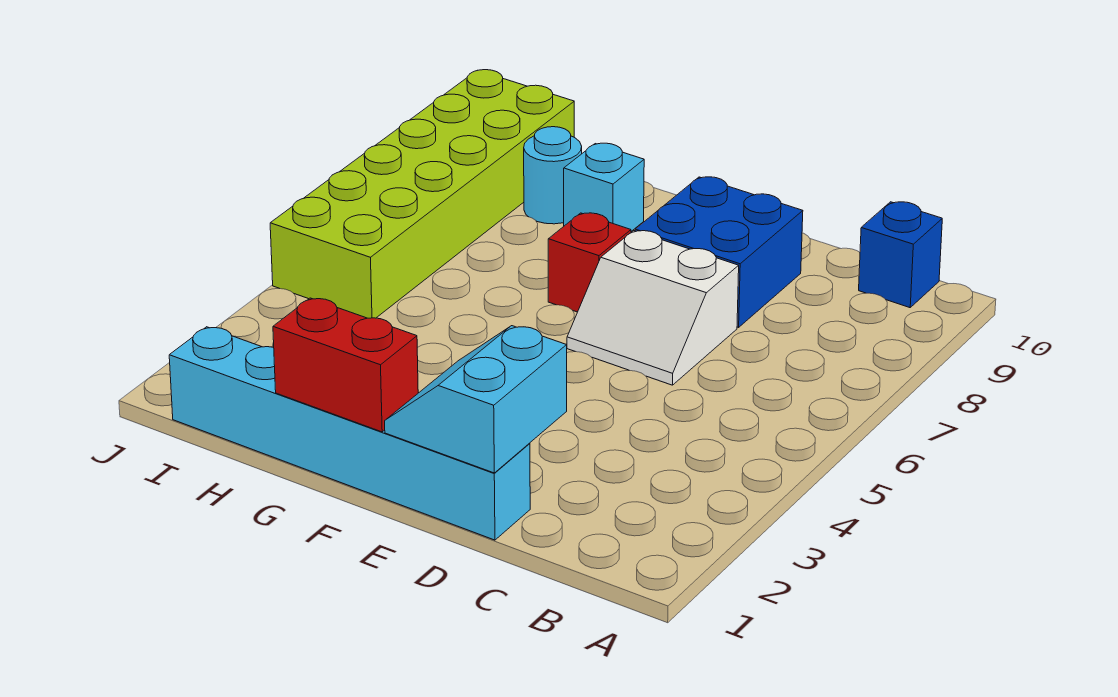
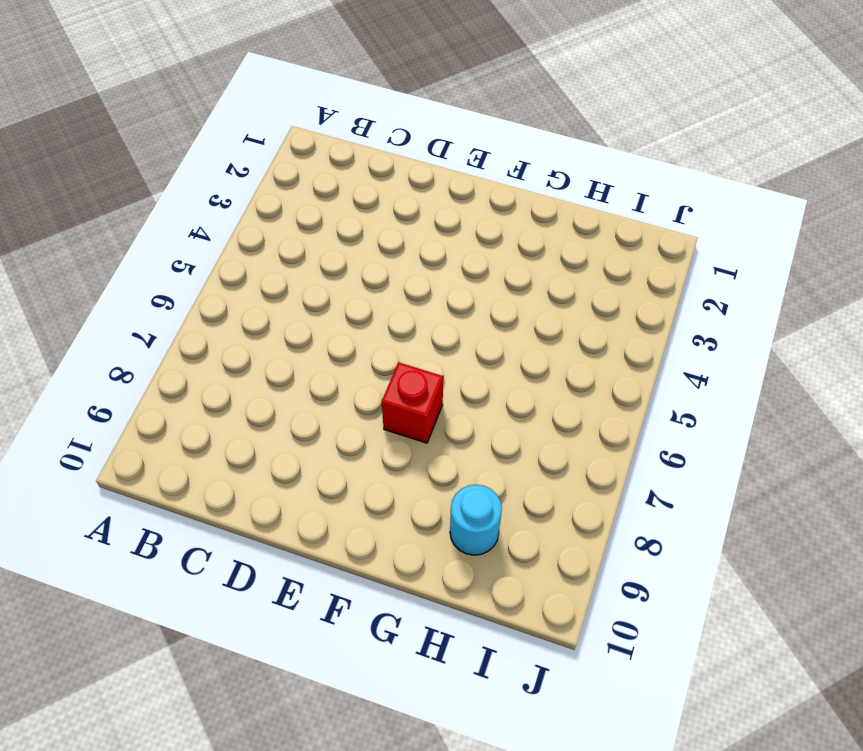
none -> blue brick B10 level 1
none -> cyan brick D1:I1 level 1

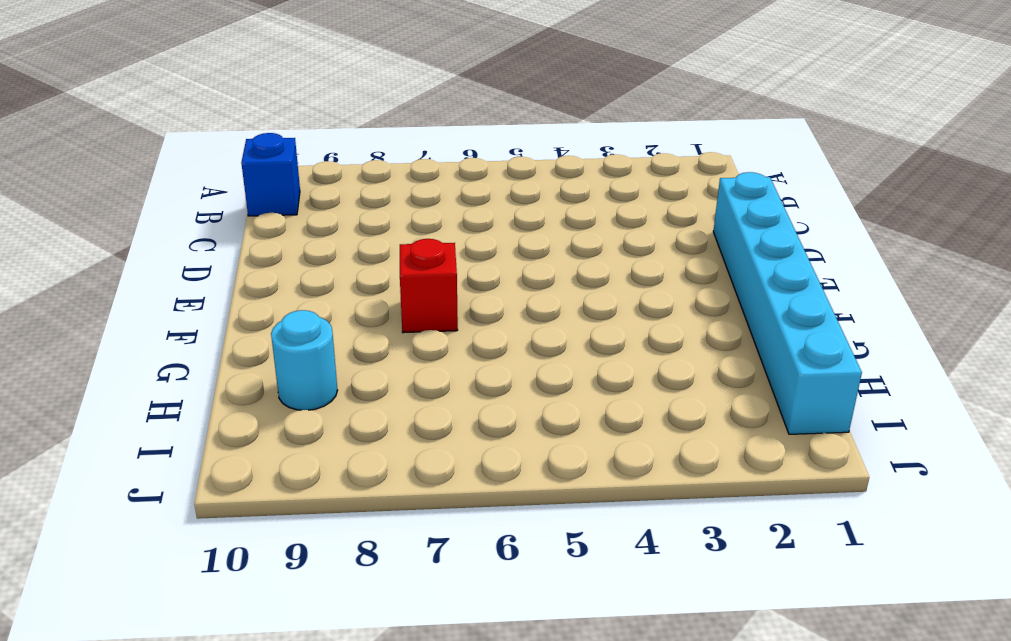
none -> white slope D6:E7 level 1 top 7
none -> blue brick D8:E9 level 1

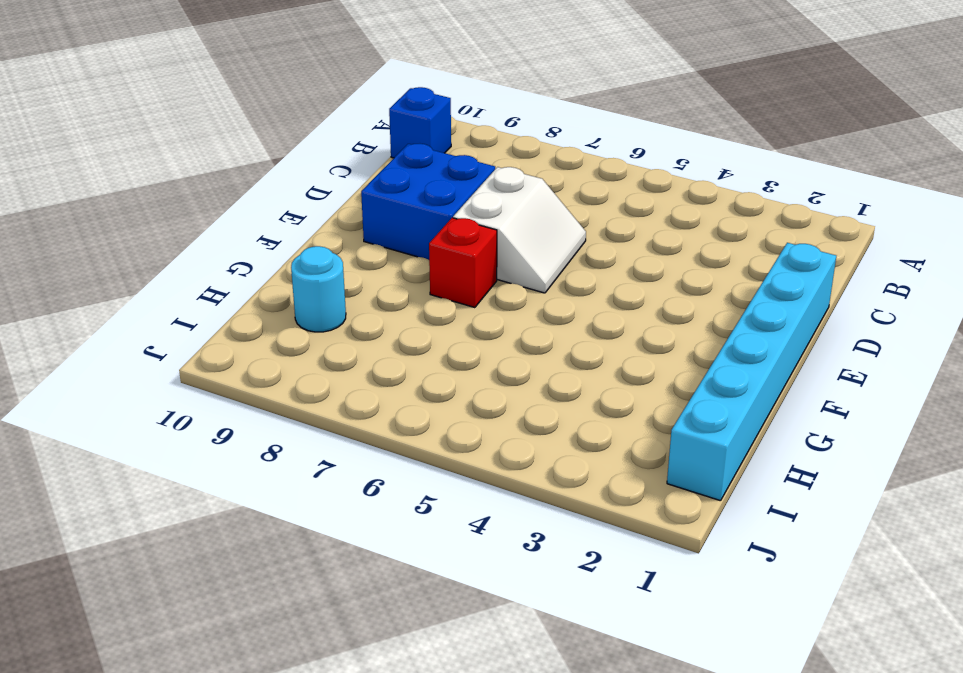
none -> cyan brick G9 level 1
none -> lime brick I5:J10 level 1

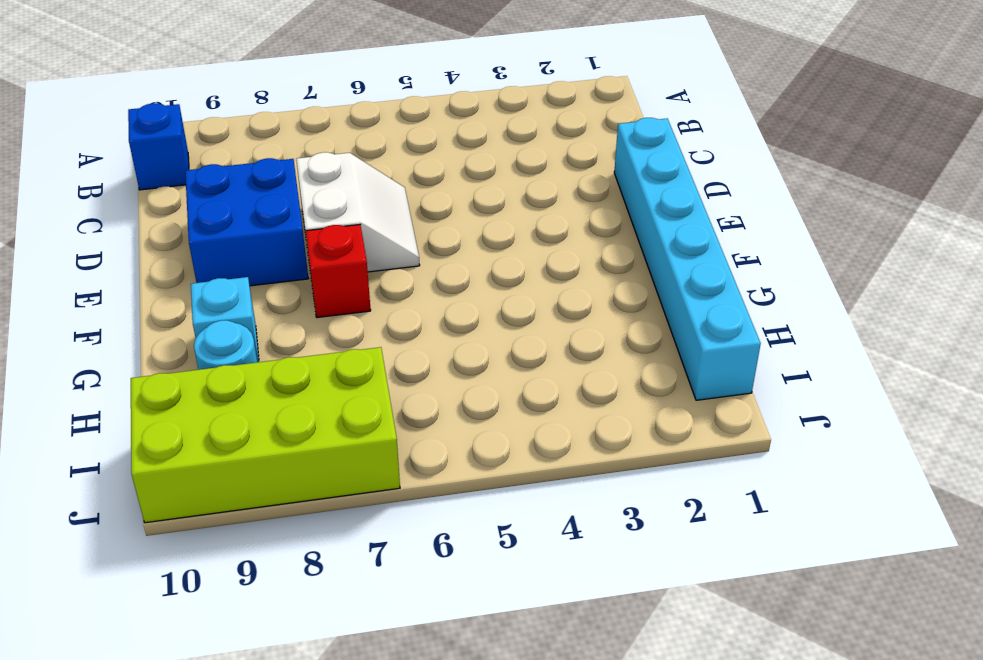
lime brick I7:J10 level 1 -> lime brick I5:J10 level 1
none -> cyan slope D1:E2 level 2 top D
none -> red brick F1:G1 level 2

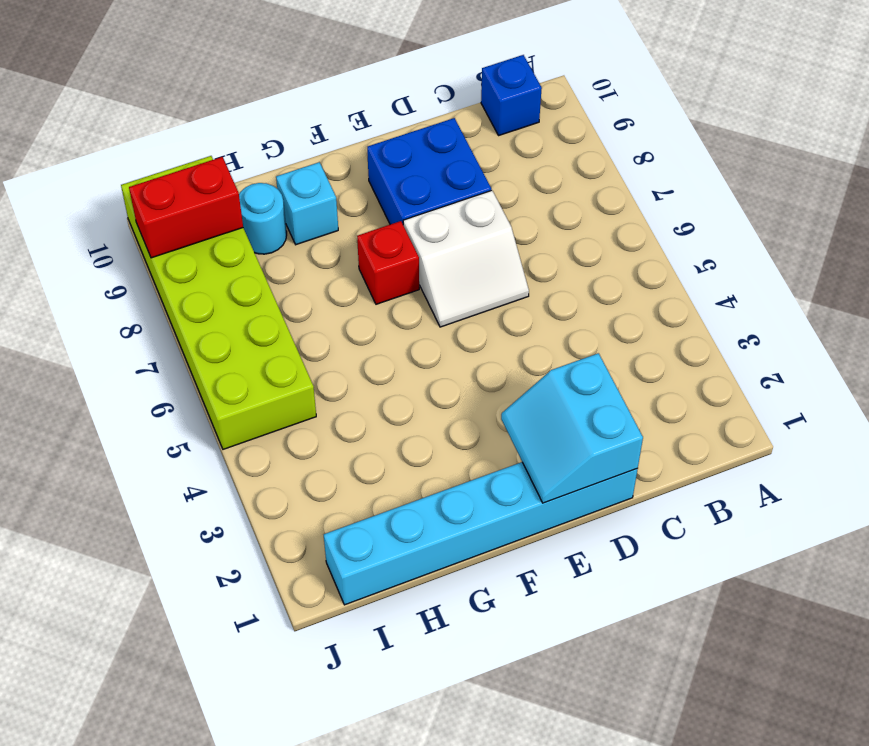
red brick I9:J9 level 2 -> red brick F1:G1 level 2

